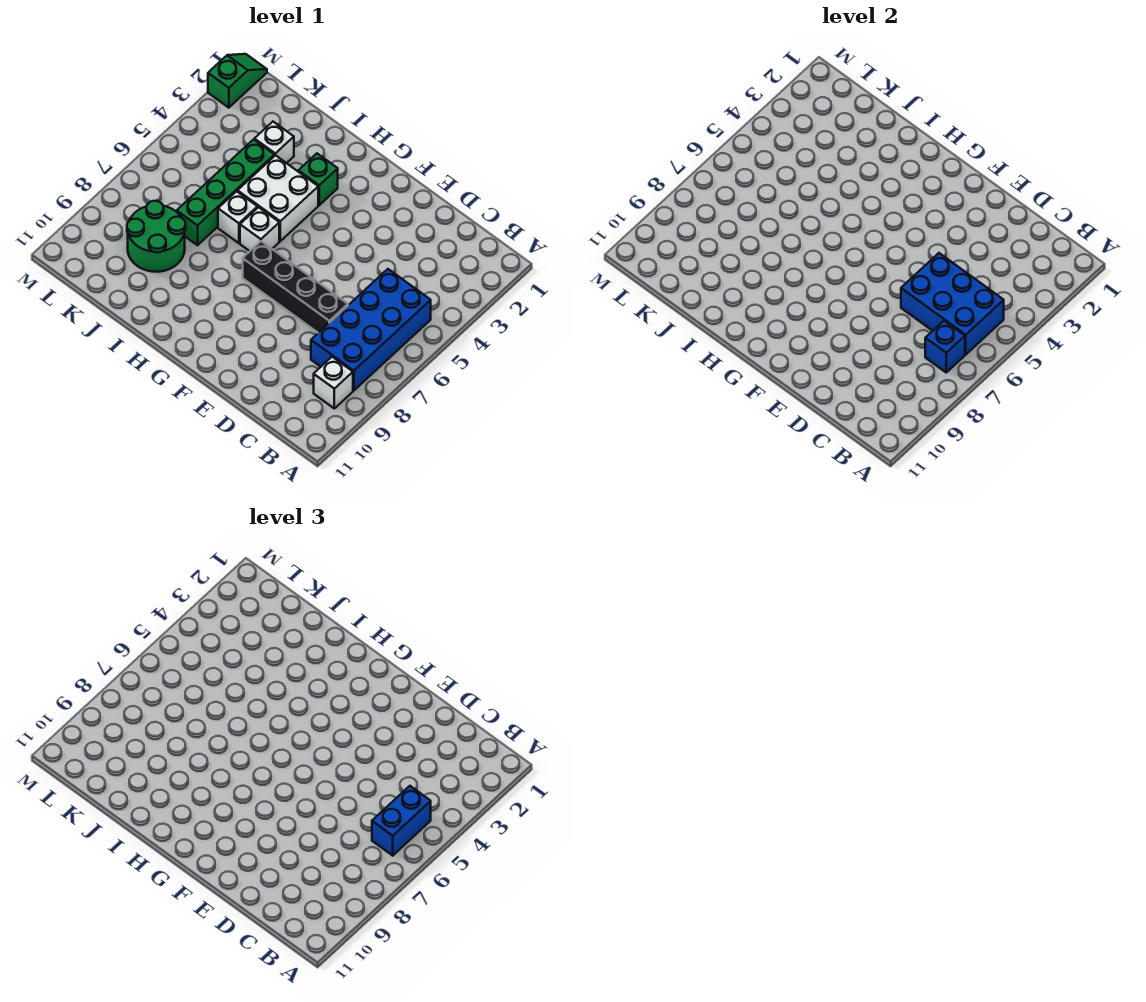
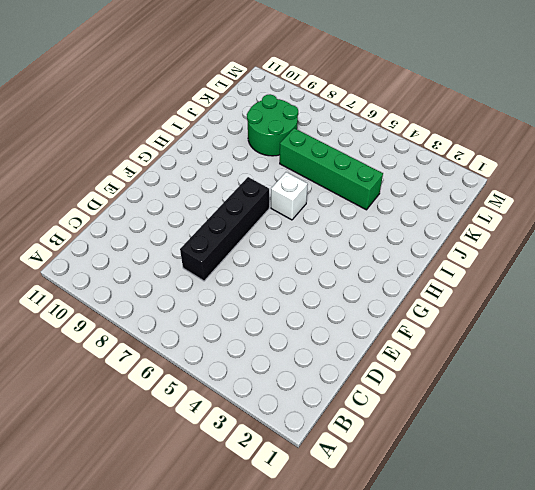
none -> blue brick B5:C8 level 1
none -> white brick B9 level 1
none -> green brick H3 level 1

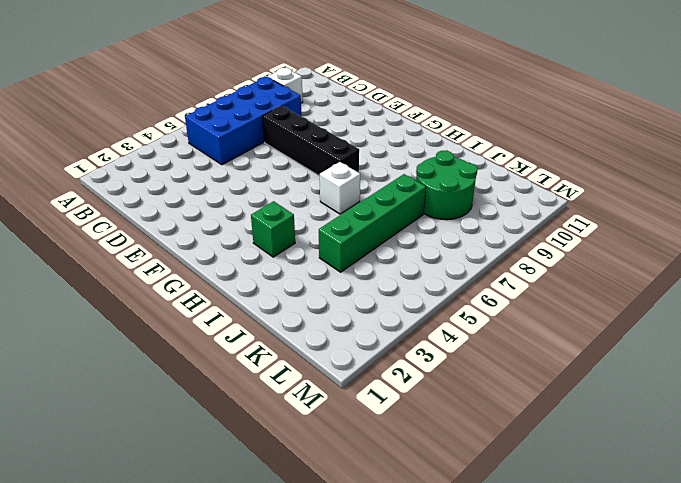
none -> white brick H4:I5 level 1
none -> white brick I6 level 1
none -> white brick J3 level 1

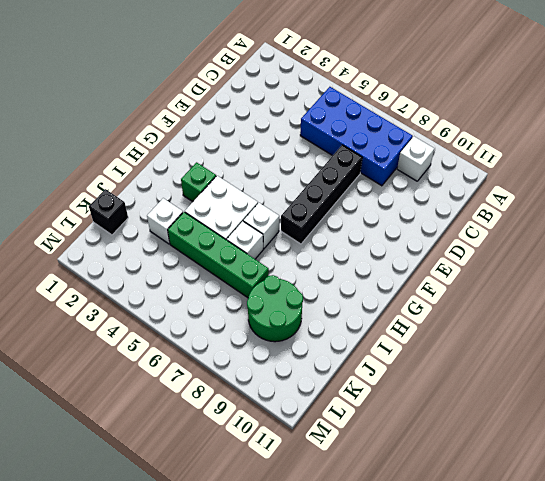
black brick K1 level 1 -> none
none -> green slope M1:M2 level 1 top 2
none -> blue brick B5:D6 level 2
none -> blue brick B7 level 2

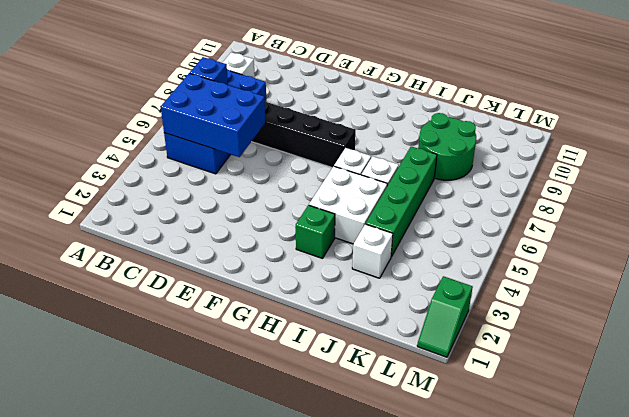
none -> blue brick B5:B6 level 3

